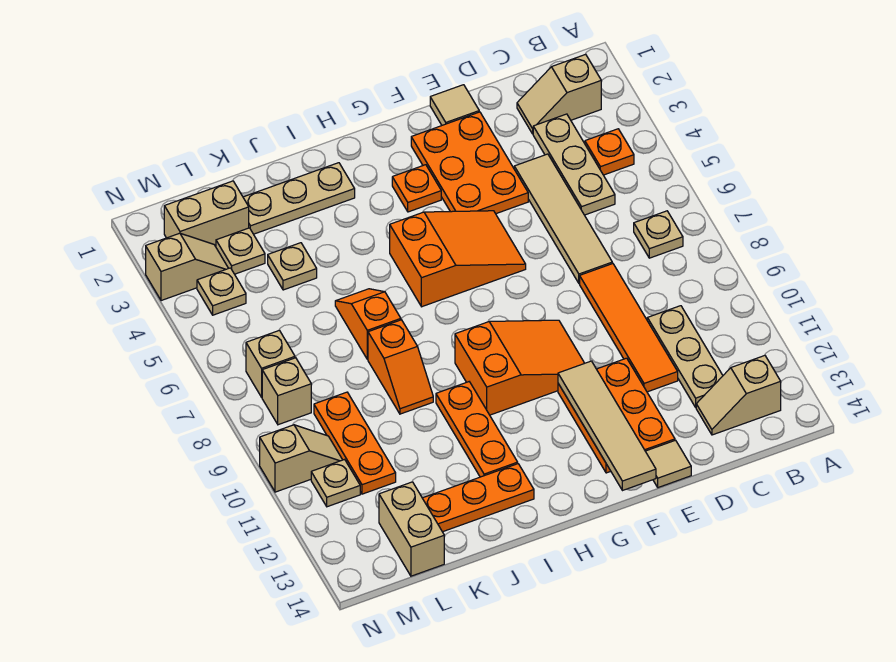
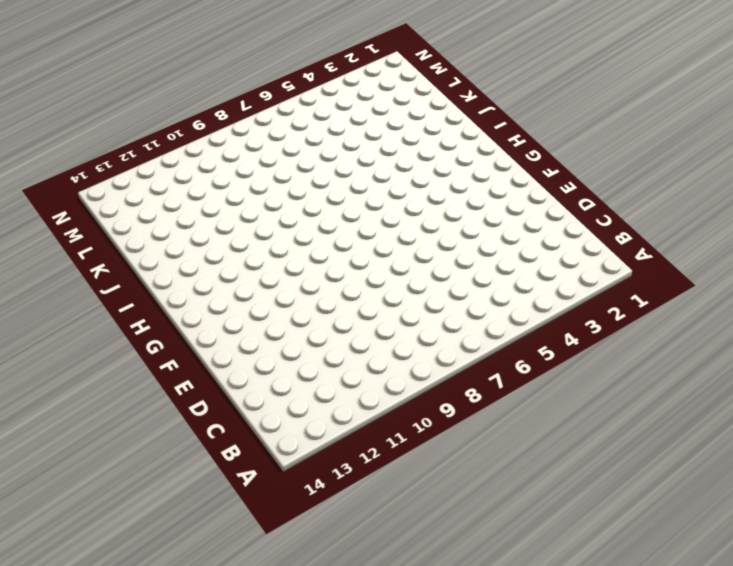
none -> tan slope B2:C2 level 1 top B
none -> orange plate B4 level 1
none -> tan plate B7 level 1
none -> tan slope B13:C13 level 1 top B

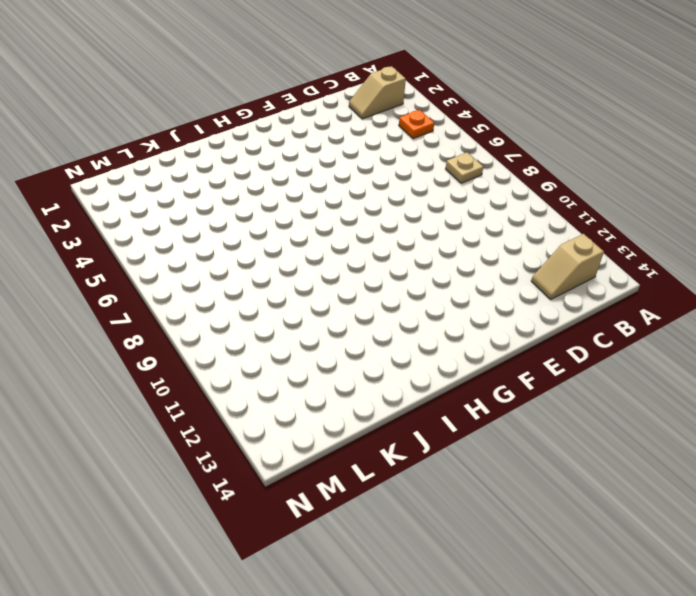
none -> tan plate C3:C5 level 1
none -> tan plate C10:C12 level 1
none -> tan tile D4:D7 level 1
none -> orange tile D8:D11 level 1

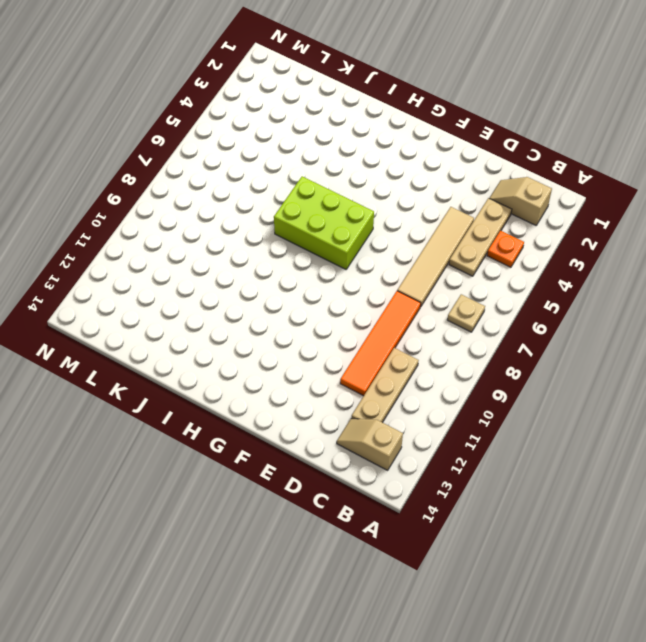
lime brick G6:I7 level 1 -> orange slope F5:H6 level 1 top H
none -> tan tile E1 level 1
none -> orange plate E2:F4 level 1
none -> orange plate E11:F13 level 1
none -> tan tile E14 level 1

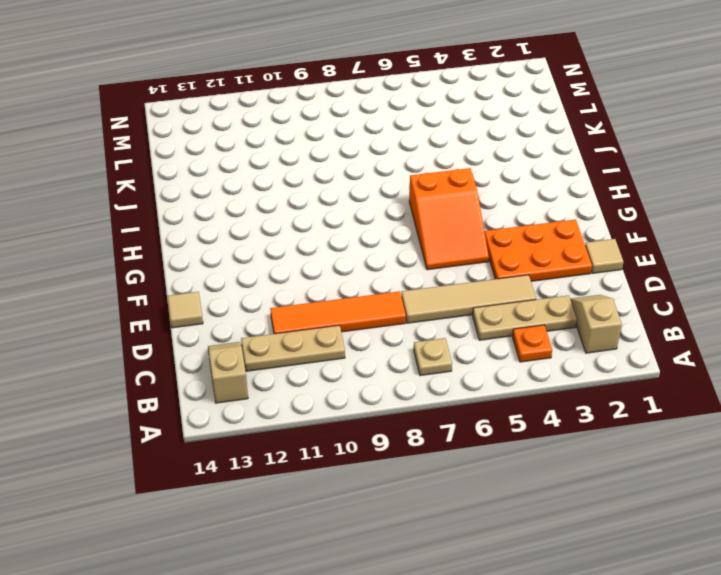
none -> orange plate E11:F13 level 1
none -> orange slope F9:H10 level 1 top H
none -> orange plate G3 level 1
none -> tan plate I2:K2 level 1

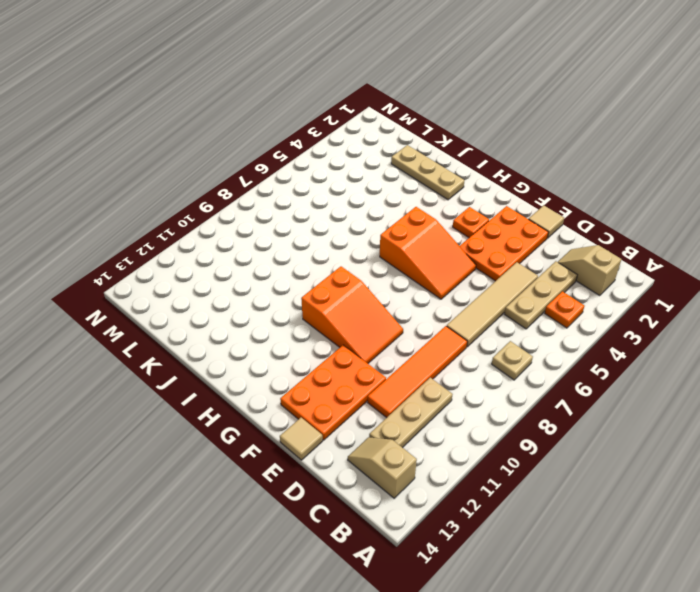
none -> orange plate I10:I12 level 1
none -> orange plate I13:K13 level 1
none -> orange slope J6:J7 level 1 top 7
none -> orange slope J8:J9 level 1 top 8

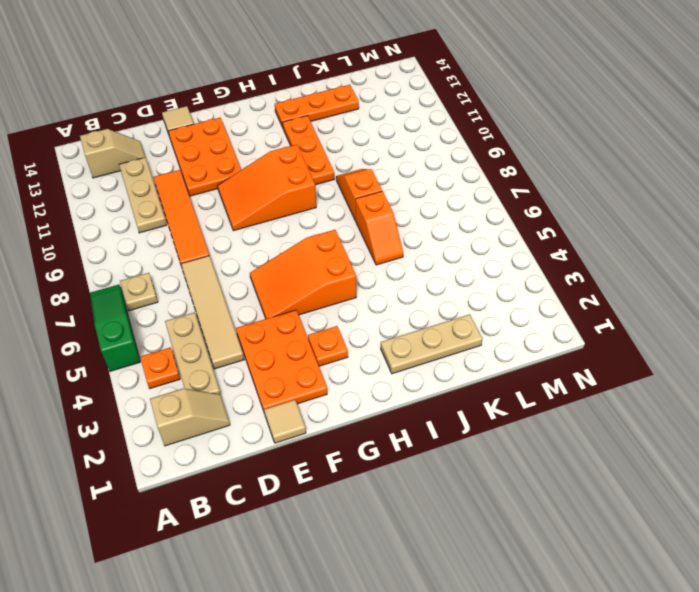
green slope A5:A7 level 1 top 5 -> none
none -> tan plate K4 level 1
none -> tan brick L2:M2 level 1
none -> tan plate L3 level 1
none -> orange plate L9:L11 level 1

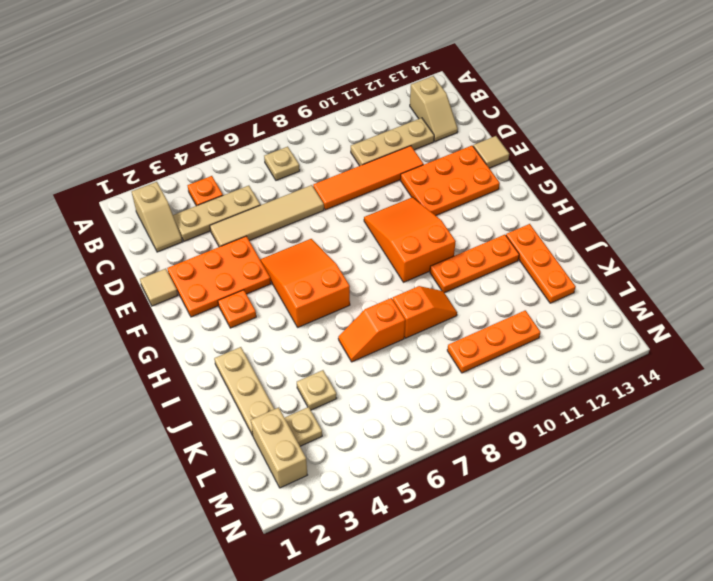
none -> tan brick L13:L14 level 1
none -> tan slope M3:N3 level 1 top N
none -> tan plate M4 level 1
none -> tan brick M7 level 1

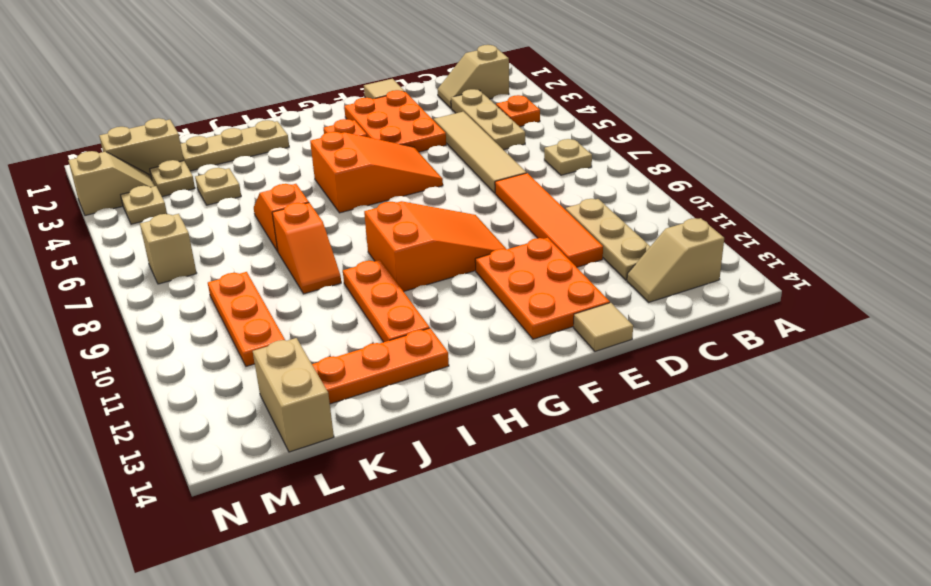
none -> tan brick M8 level 1
none -> tan slope M10:N10 level 1 top N
none -> tan plate M11 level 1
none -> tan tile F11:F14 level 2

